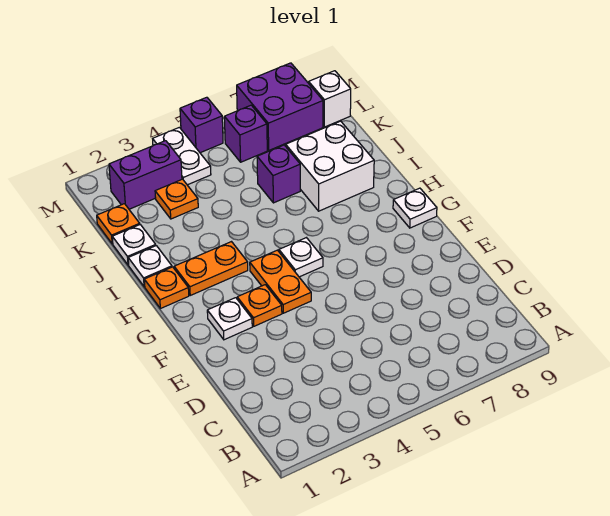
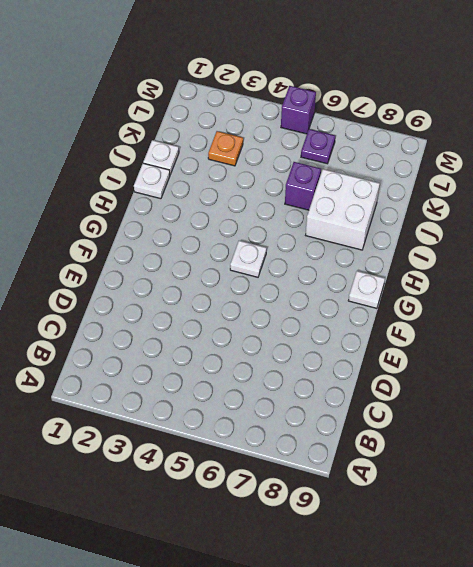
purple plate L6 level 1 -> purple brick L6 level 1
none -> white plate F2 level 1
none -> orange plate F3 level 1
none -> orange plate F4:G4 level 1

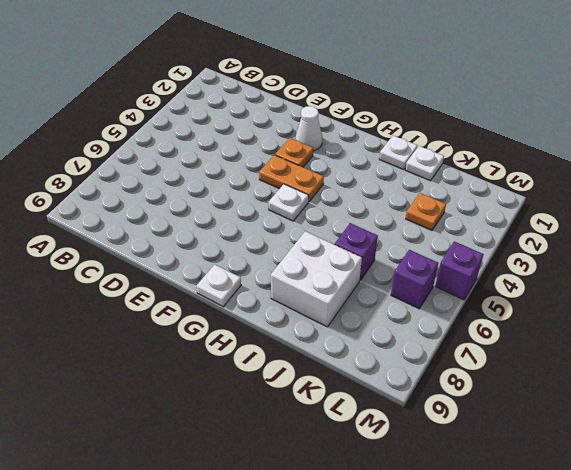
white cone F2 level 1 -> white plate F2 level 1
none -> orange plate H1 level 1
none -> orange plate H2:H3 level 1
none -> orange plate K1 level 1

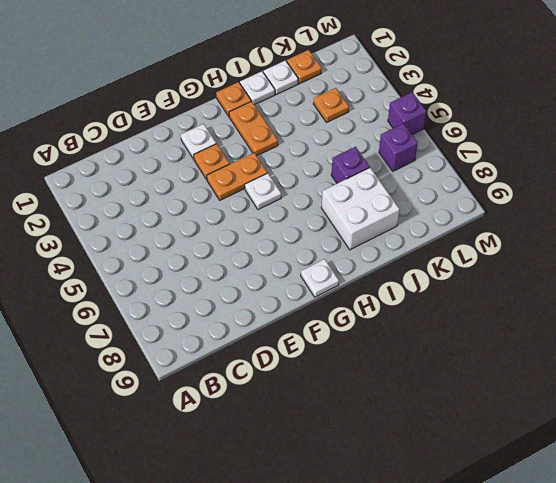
none -> purple brick L2:L3 level 1
none -> white plate L4:M4 level 1
none -> purple brick L7:M8 level 1

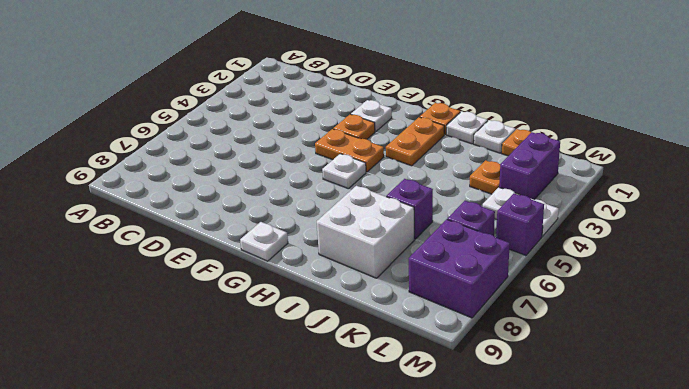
none -> white brick L9 level 1

